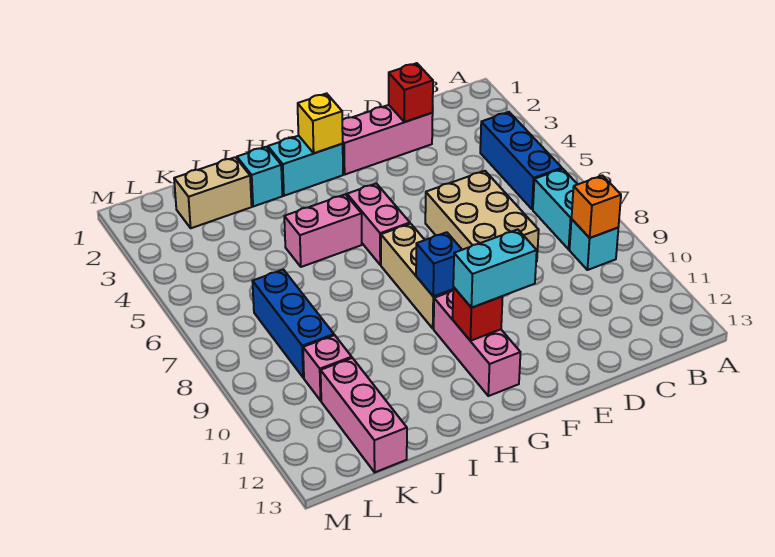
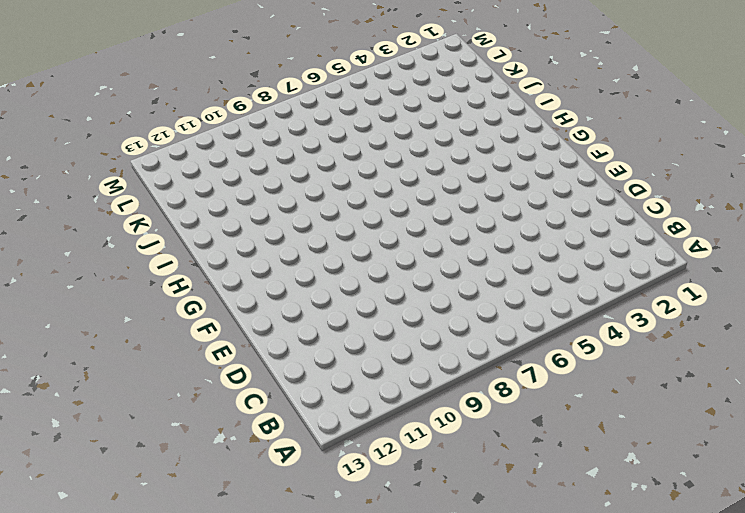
none -> blue brick B4:B6 level 1
none -> cyan brick B7:B8 level 1
none -> cyan brick B9 level 1

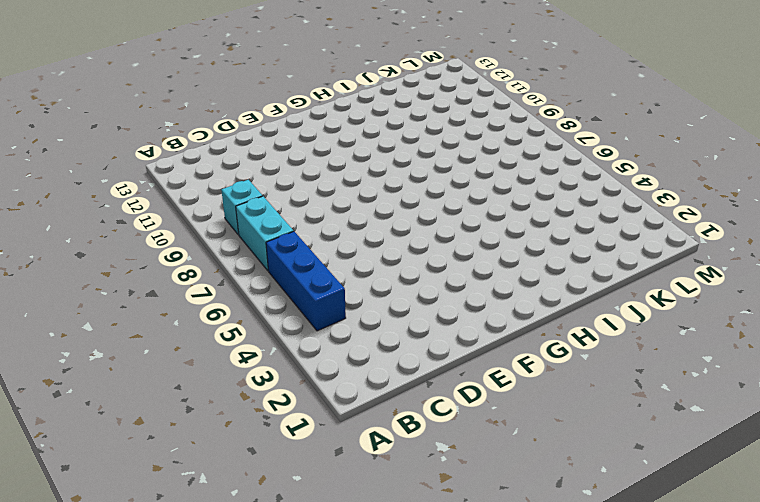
none -> pink brick D2:F2 level 1
none -> tan brick D6:E8 level 1
none -> cyan brick G2:H2 level 1

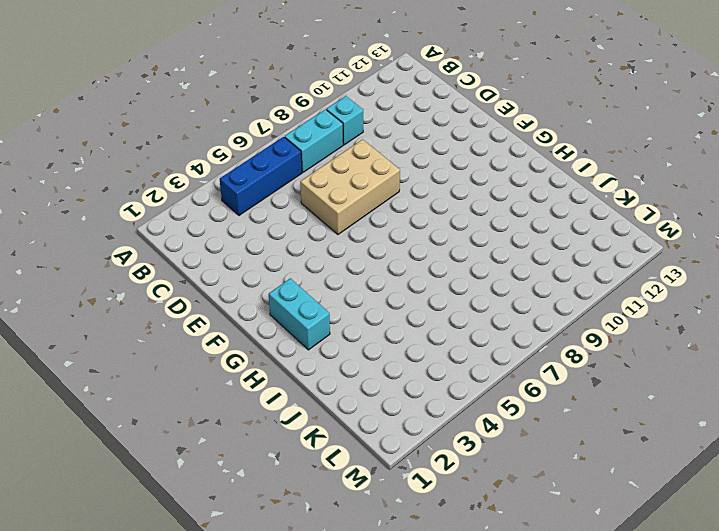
none -> pink brick D2:F2 level 1
none -> pink brick G5:G6 level 1
none -> tan brick G7:G9 level 1

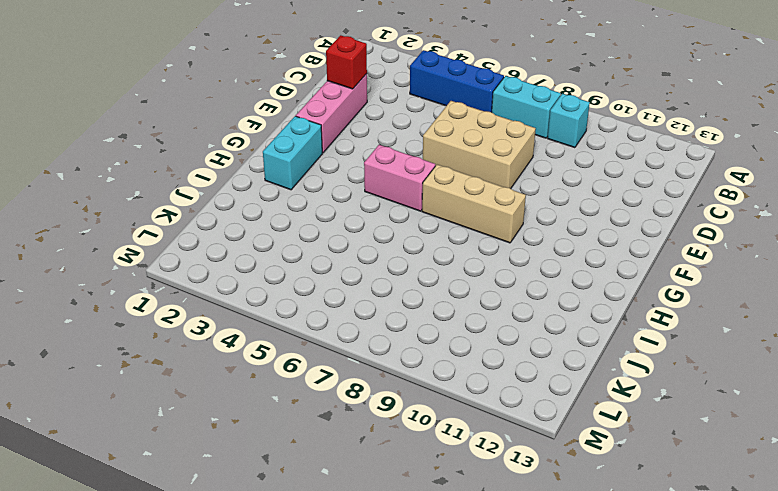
none -> pink brick G10:G12 level 1
none -> pink brick H5:I5 level 1
none -> cyan brick I2 level 1

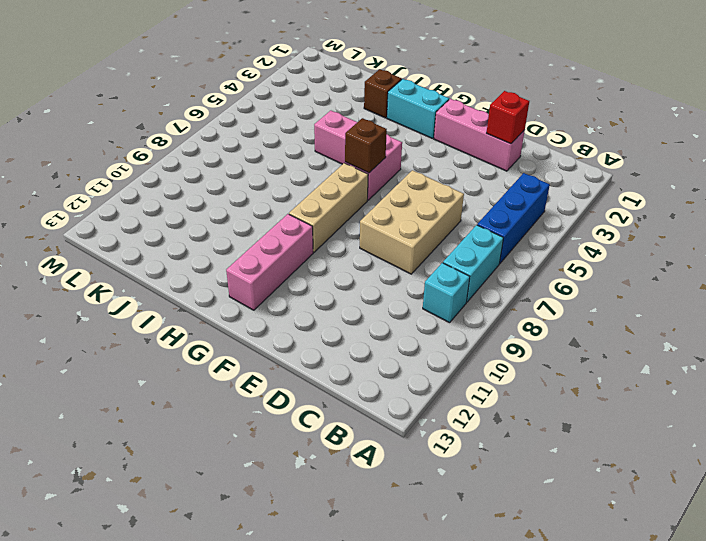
brown brick G6 level 2 -> none
brown brick I2 level 1 -> cyan brick I2 level 1
none -> tan brick J2:K2 level 1
none -> blue brick K7:K9 level 1
none -> pink brick K10 level 1

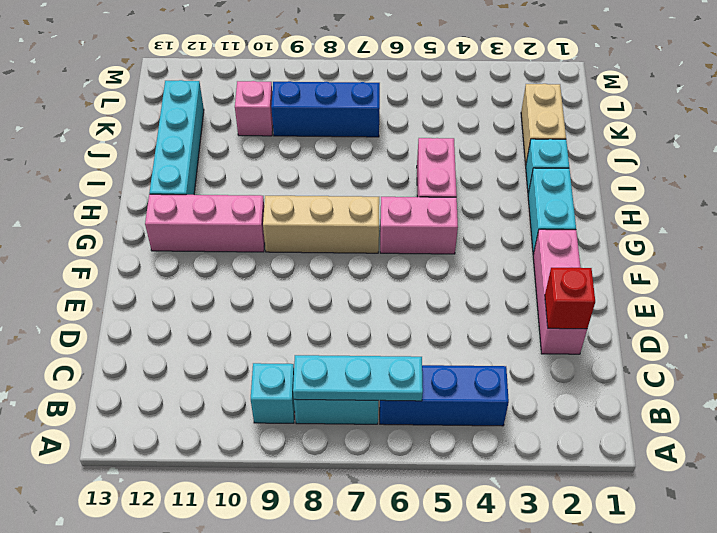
cyan plate B6:B8 level 2 -> none
cyan brick H12:K12 level 1 -> pink brick K11:K13 level 1
none -> tan brick D6:E8 level 1
none -> orange brick B9 level 2
none -> yellow brick G2 level 2

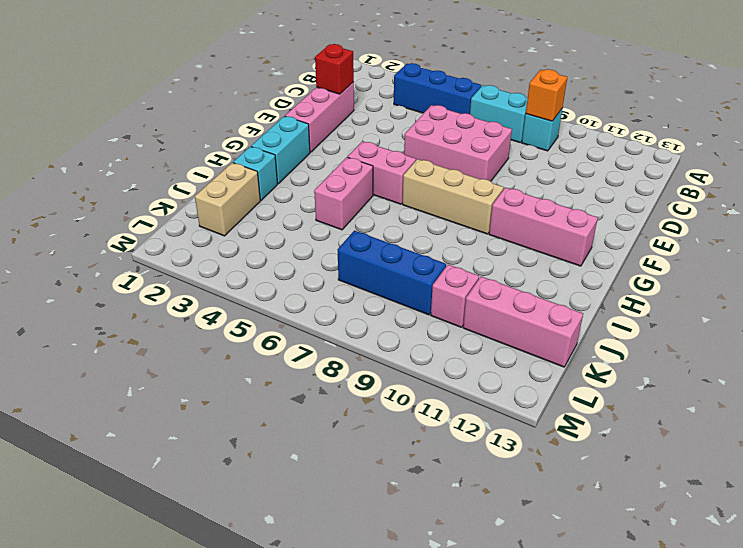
pink brick D6:E8 level 1 -> tan brick D6:E8 level 1
none -> yellow brick G2 level 2
none -> blue brick G9 level 2
none -> red brick G11 level 2

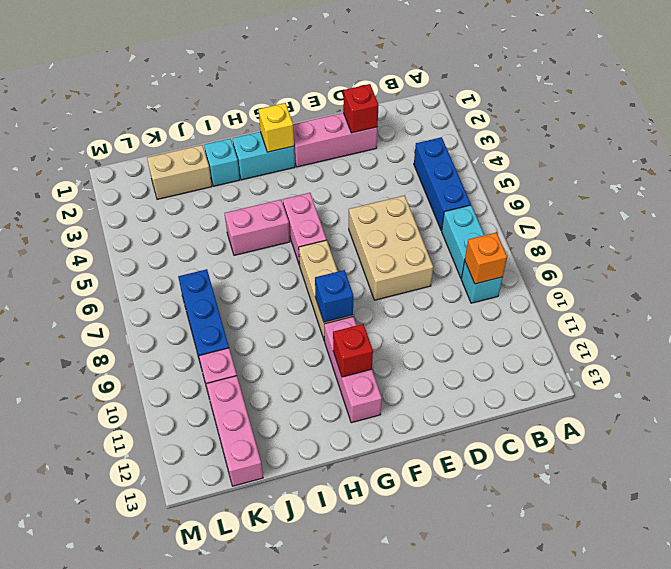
none -> cyan brick F11:G11 level 3

